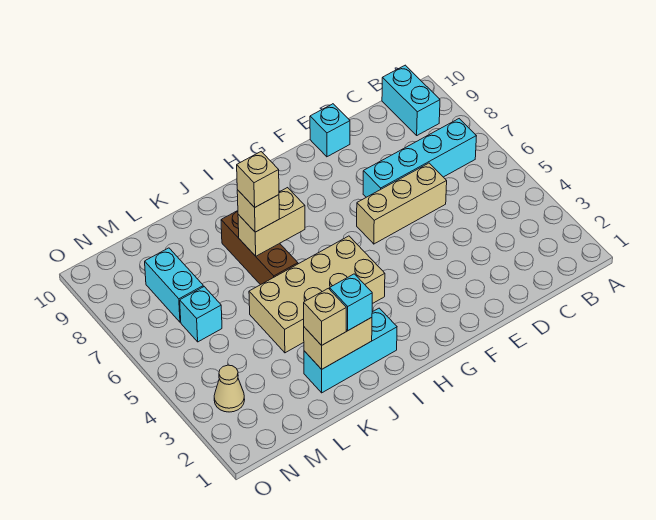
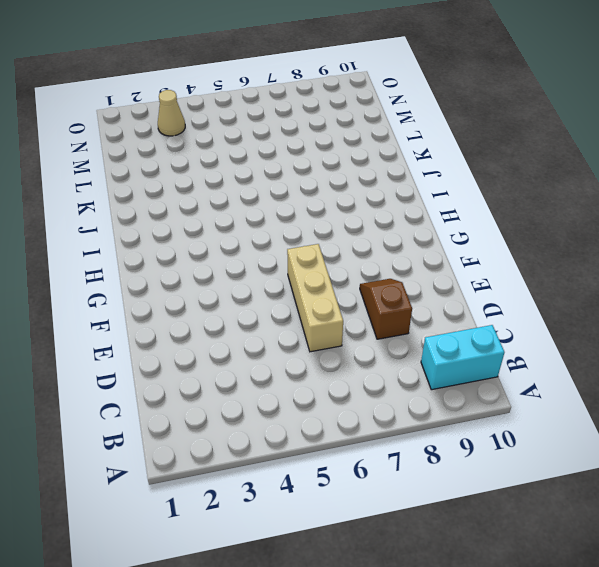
brown slope D8:E8 level 1 top D -> none
none -> cyan brick B7:E7 level 1
none -> cyan brick E10 level 1
none -> tan brick H4:K5 level 1

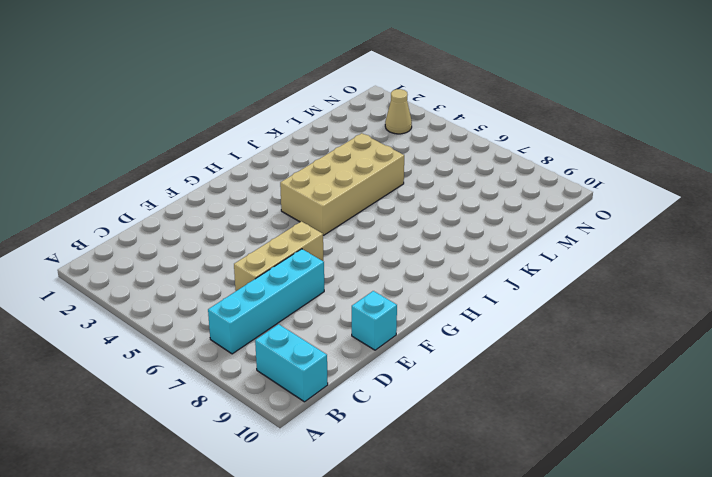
none -> cyan brick I2:K2 level 1
none -> brown brick J6:J8 level 1
none -> cyan brick M6 level 1

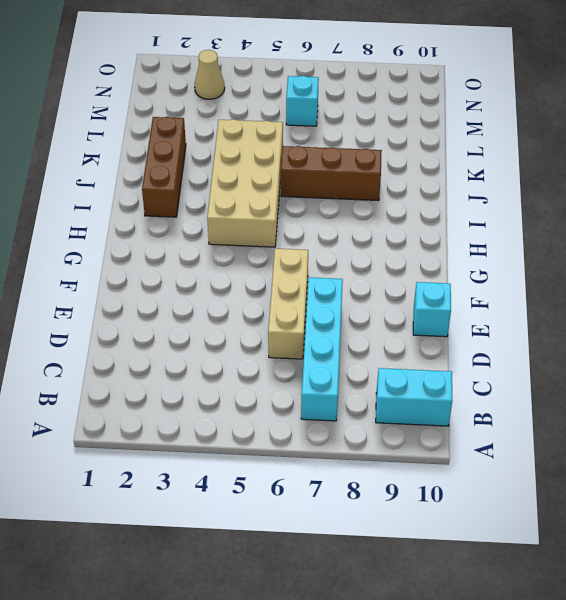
brown brick I2:K2 level 1 -> cyan brick I2:K2 level 1
none -> cyan brick M7:M8 level 1
none -> tan brick I7:J7 level 2
none -> tan brick J2:K2 level 2

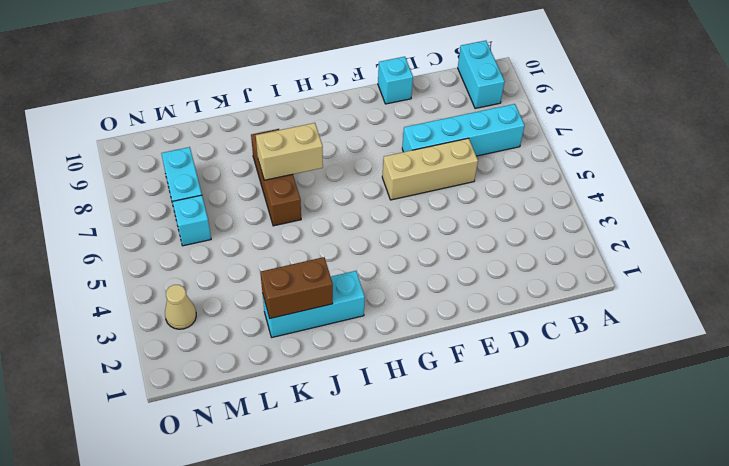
brown brick J2:K2 level 2 -> tan brick J2:K2 level 2
none -> tan brick H4:K5 level 1
none -> cyan brick J2 level 3
none -> tan brick J7 level 3

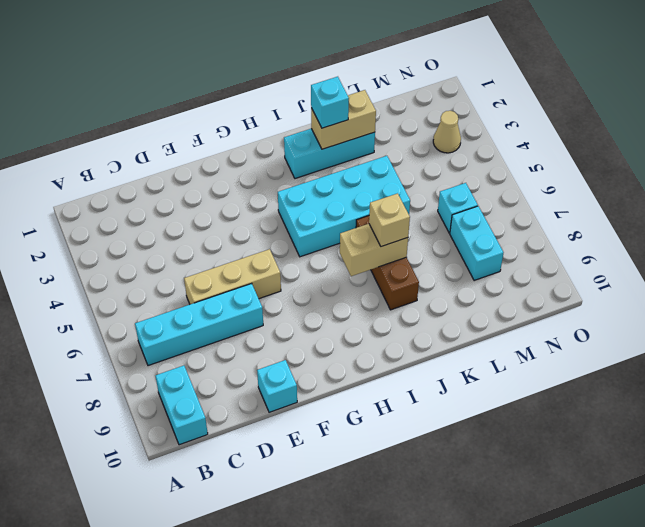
cyan brick H4:K5 level 1 -> tan brick H4:K5 level 1
none -> tan brick K2 level 3
none -> tan brick J7 level 4

